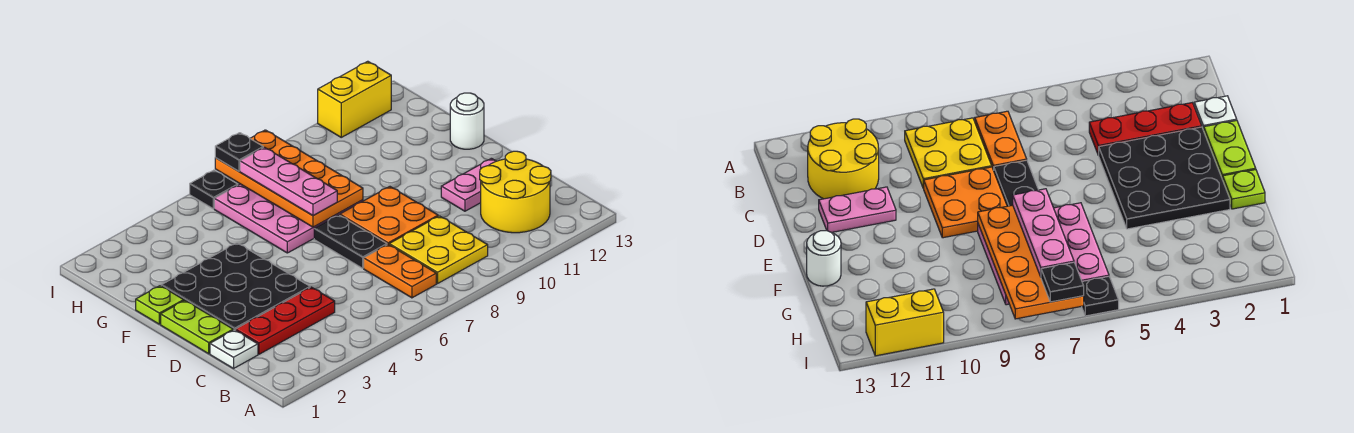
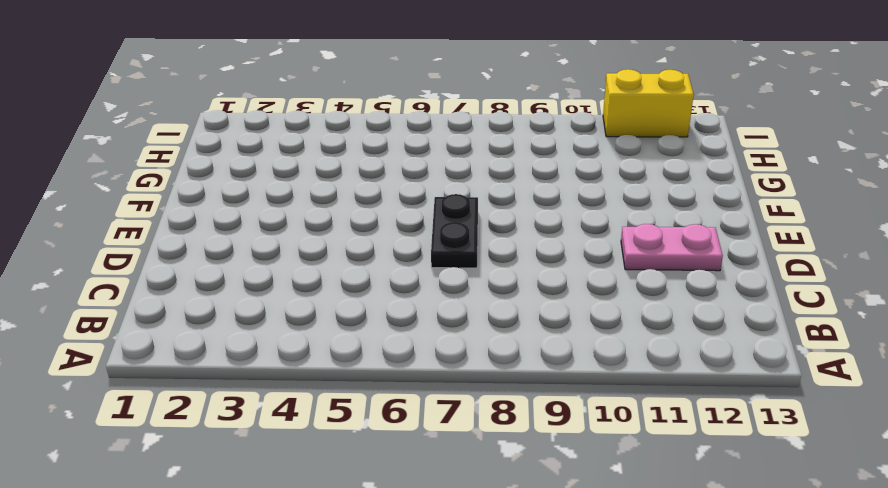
none -> orange plate B7:C7 level 1
none -> yellow plate B8:C9 level 1
none -> yellow round brick B11:C12 level 1

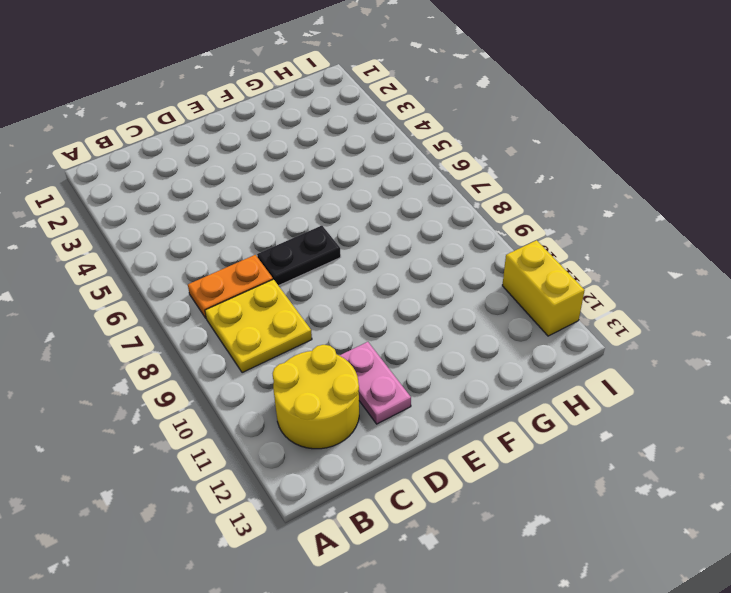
none -> white plate C1 level 1
none -> red plate C2:C4 level 1
none -> lime plate D1:E1 level 1

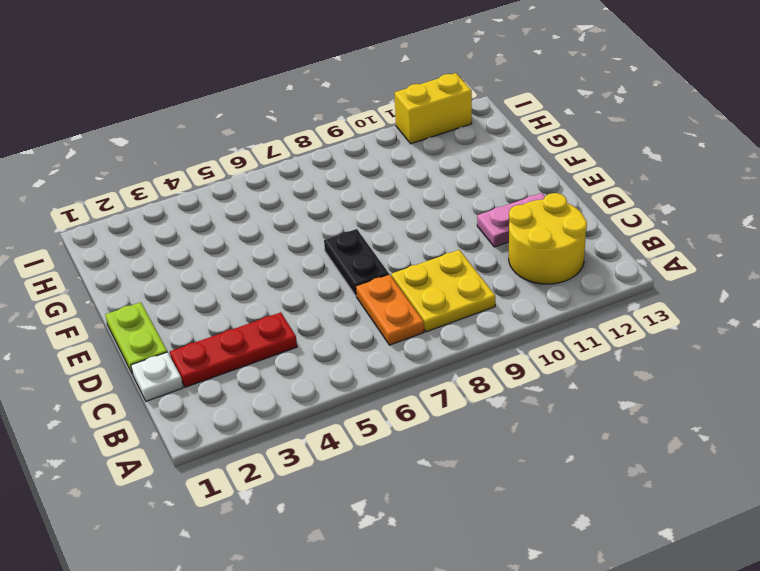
none -> black plate D2:F4 level 1
none -> orange plate D8:E9 level 1
none -> lime plate F1 level 1

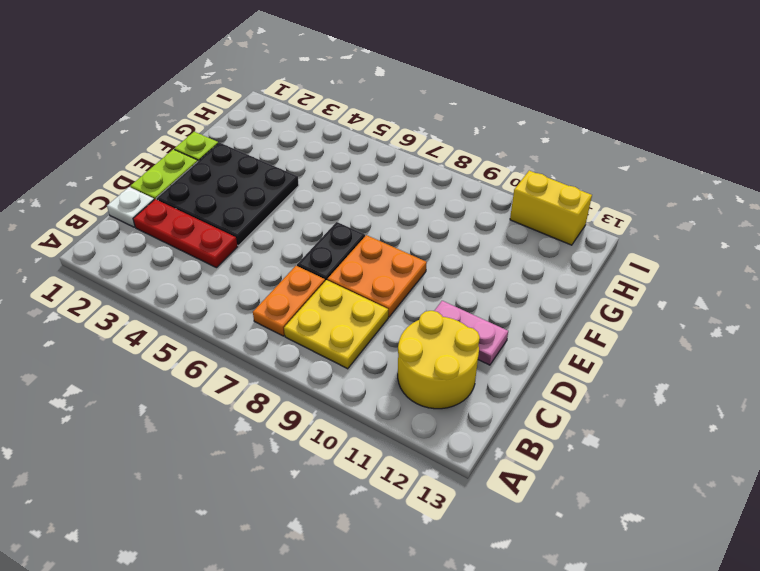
none -> pink plate F6:H8 level 1
none -> white round brick F13 level 1
none -> black plate I6 level 1

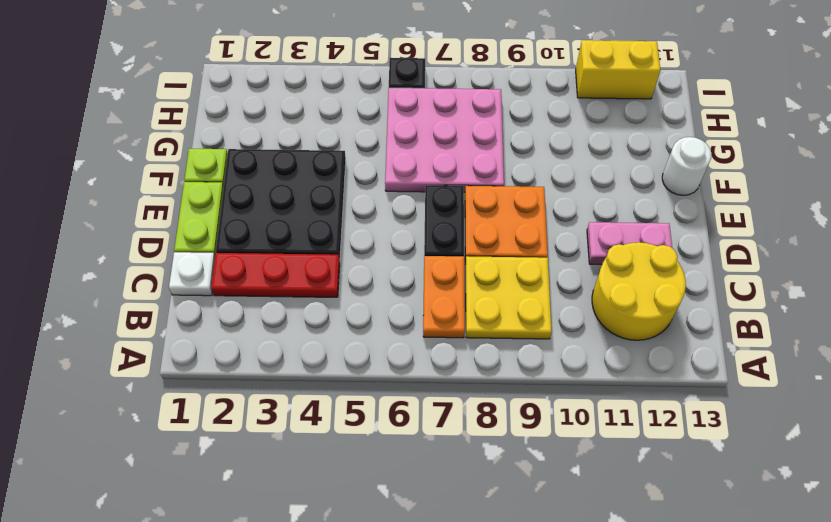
none -> orange plate F7:I8 level 2
none -> pink plate F7:H7 level 3
none -> black plate I7 level 3

